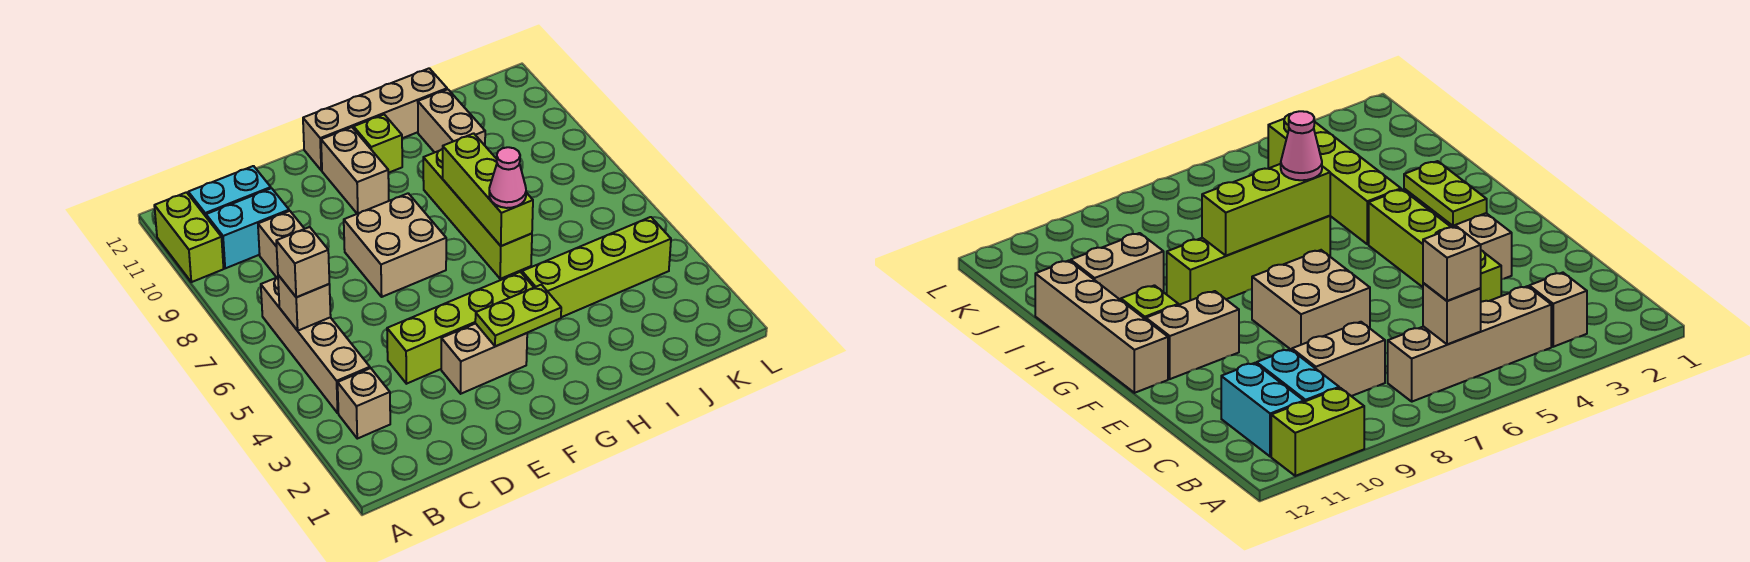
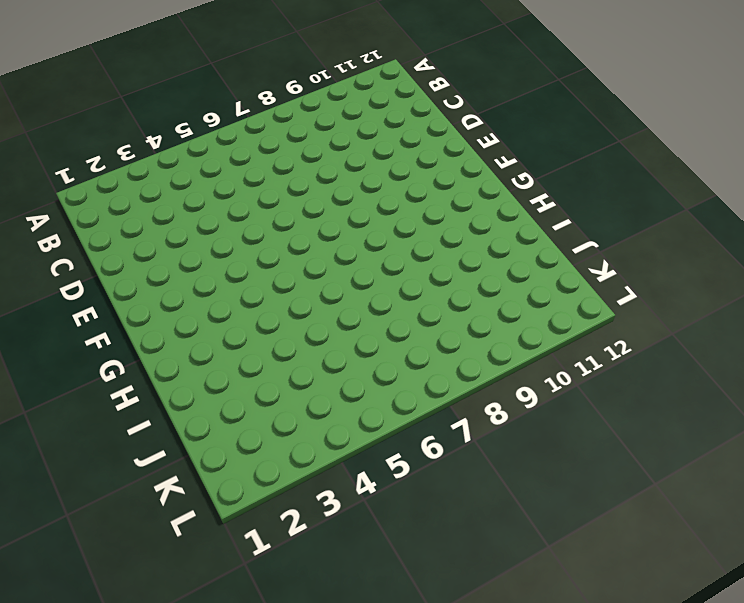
none -> lime brick A10:A11 level 1
none -> tan brick B3 level 1
none -> tan brick B4:B7 level 1

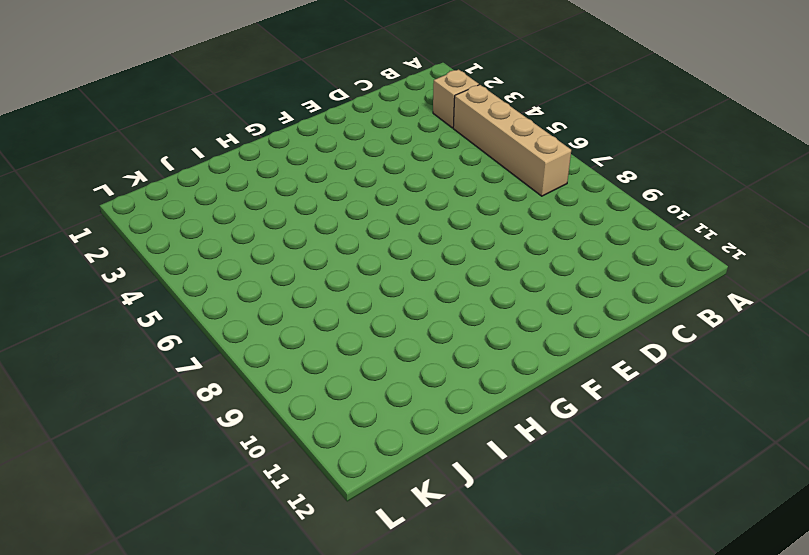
none -> lime brick A10:A11 level 1
none -> cyan brick B10:C10 level 1
none -> cyan brick B11:C11 level 1

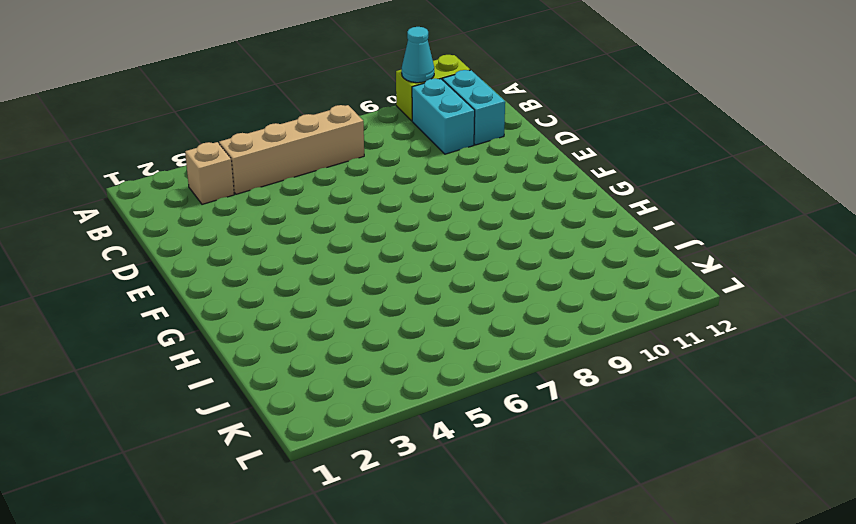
cyan cone A10 level 2 -> none
none -> tan brick C8:C9 level 1
none -> lime brick D4:G4 level 1
none -> tan brick E3:F3 level 1

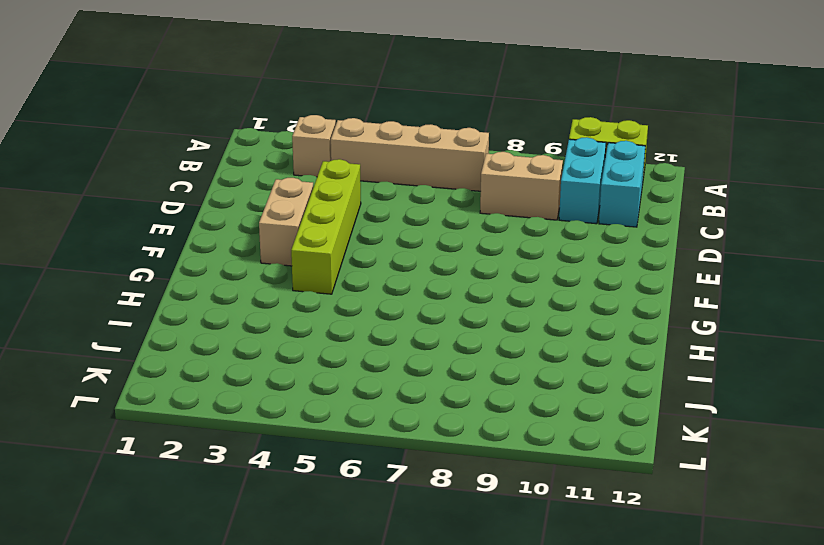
none -> tan brick E7:F8 level 1
none -> tan brick F10:F11 level 1
none -> tan brick F12:I12 level 1

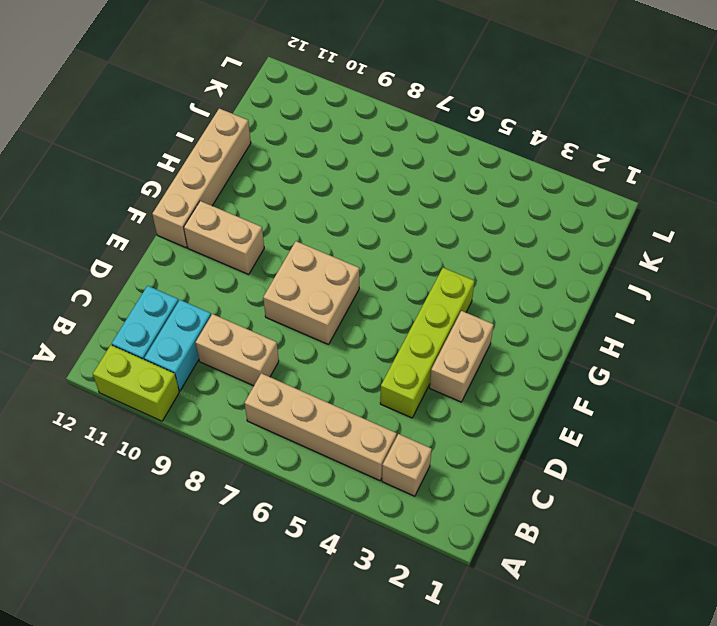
none -> lime brick G11 level 1
none -> lime brick H4:K4 level 1
none -> lime brick H6:H9 level 1

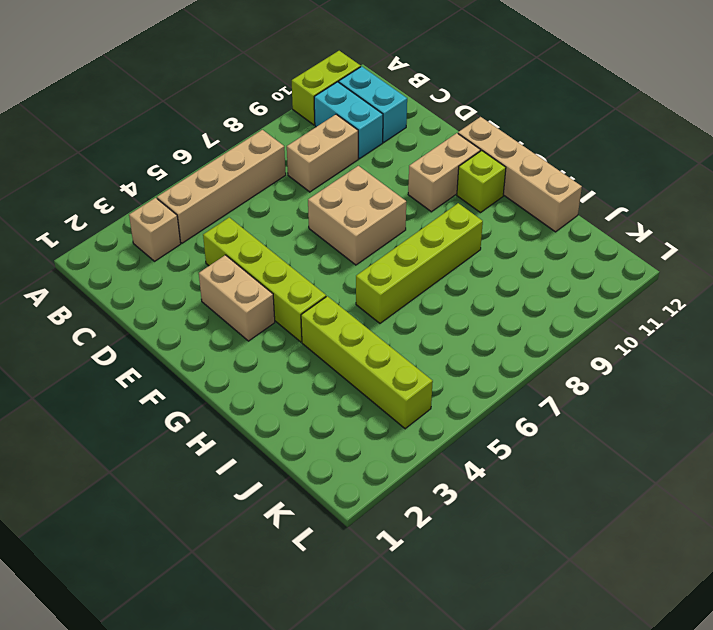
none -> tan brick I10:I11 level 1
none -> tan brick B6 level 2
none -> lime plate F3:G3 level 2

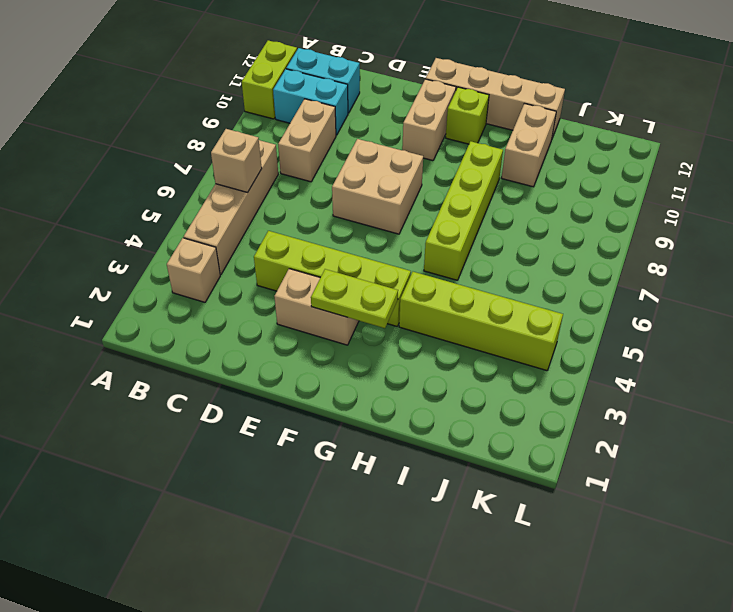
none -> lime brick H6:H8 level 2
none -> tan brick B6 level 3
none -> pink cone H6 level 3

